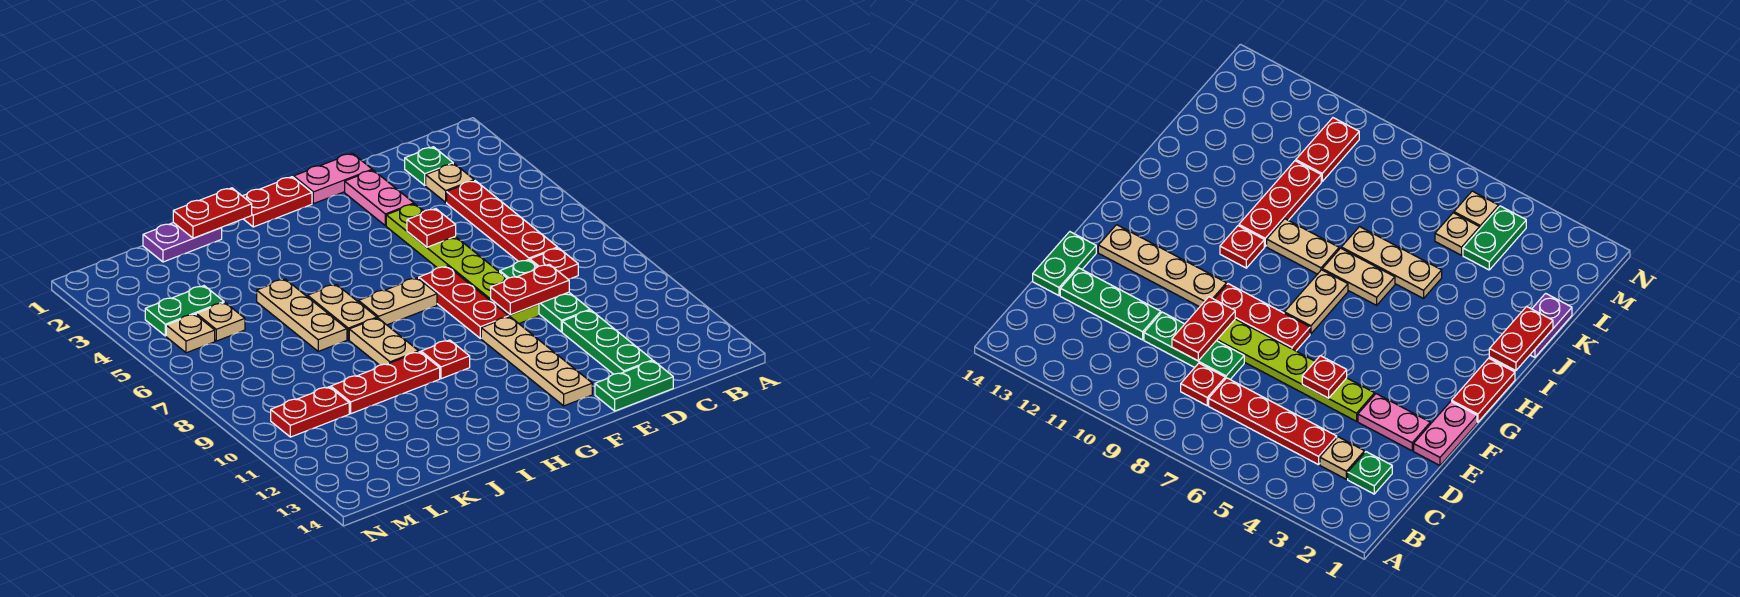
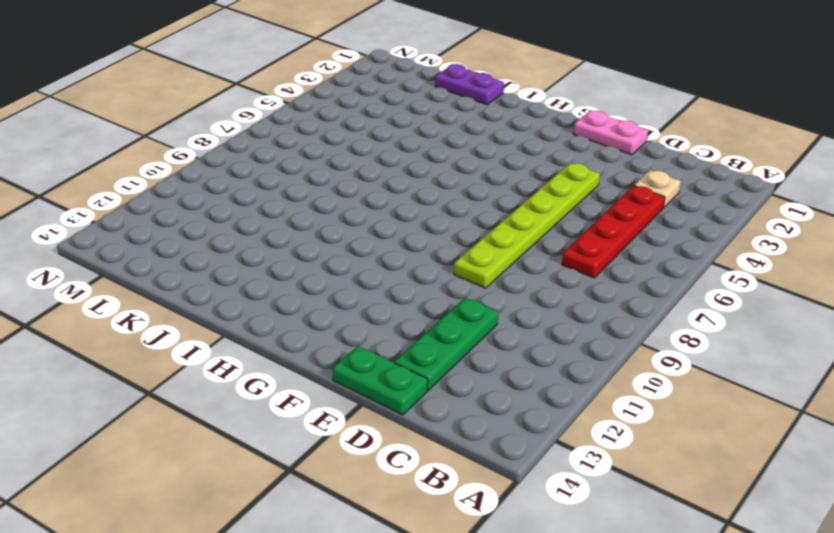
none -> green plate C2 level 1
none -> red plate C8 level 1
none -> green plate D8:D10 level 1

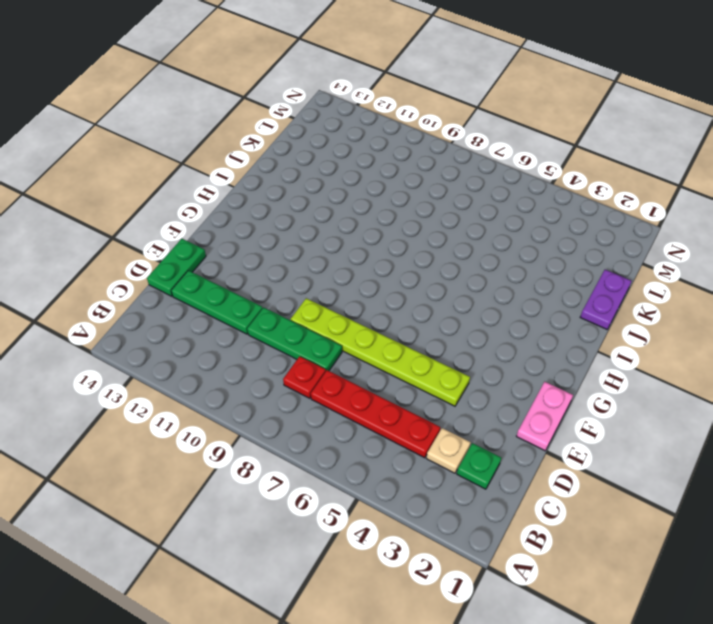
none -> pink plate E2:E3 level 1
none -> red plate F7:F9 level 1
none -> tan plate F10:F13 level 1

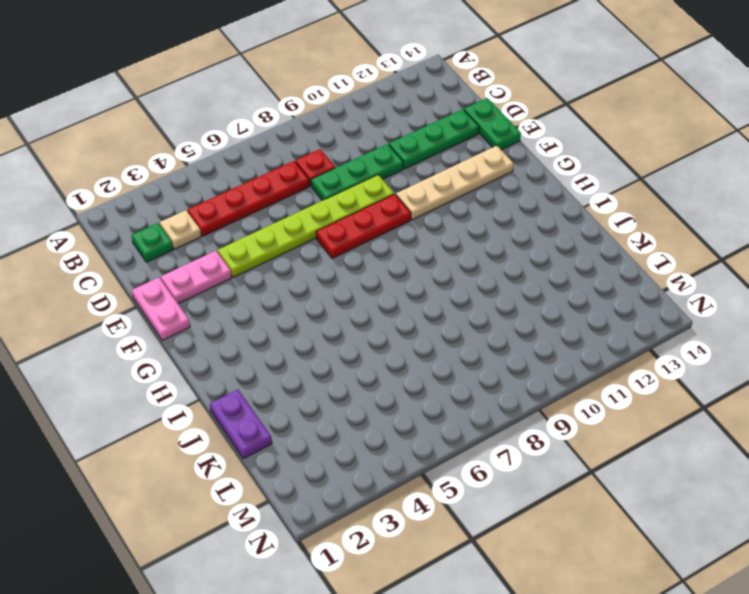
none -> red plate G1:H1 level 1
none -> tan plate G7:H7 level 1
none -> red plate H10 level 1

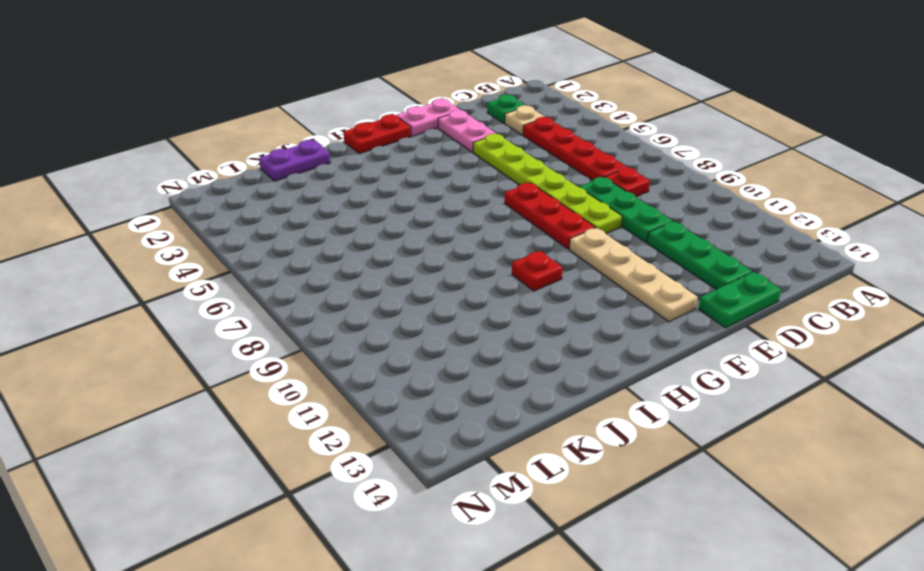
none -> tan plate G7:H7 level 1
none -> tan plate I6:I7 level 1
none -> tan plate I8:I9 level 1

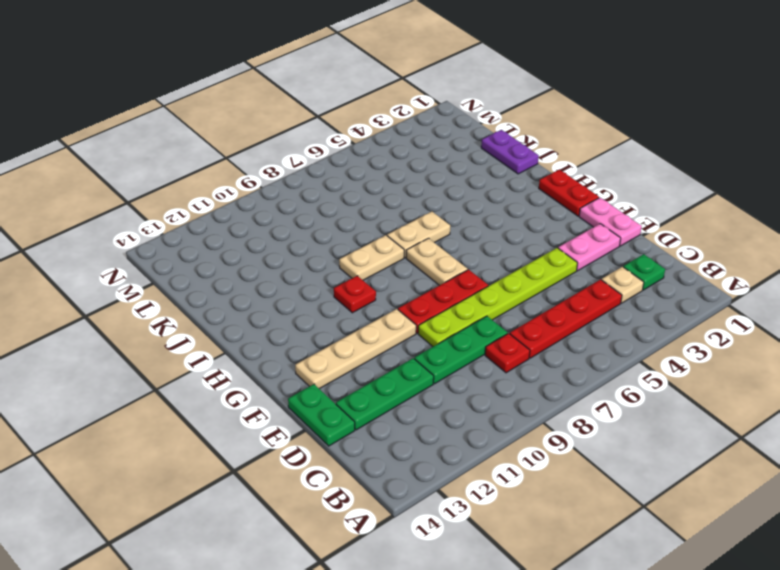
none -> red plate I10:K10 level 1
none -> tan plate J5:J7 level 1
none -> green plate L4:M4 level 1

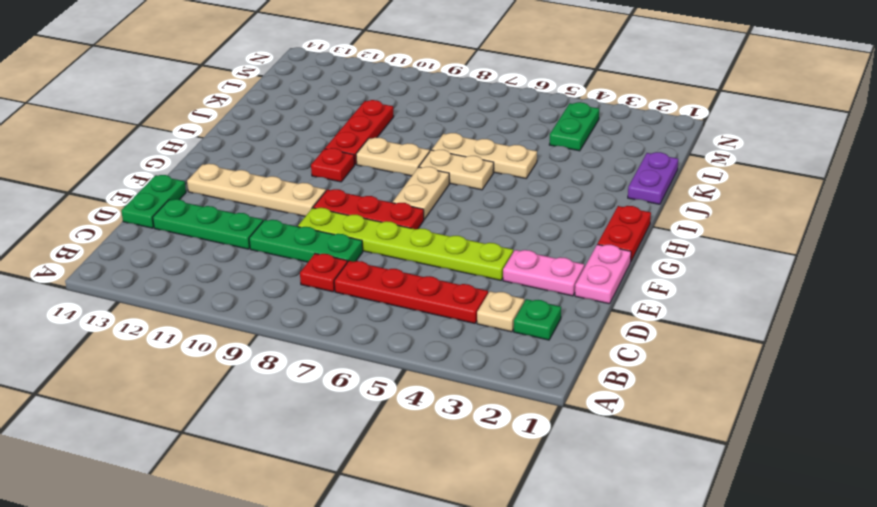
none -> tan plate L5 level 1
none -> red plate L10:M10 level 1
none -> tan plate M5 level 1

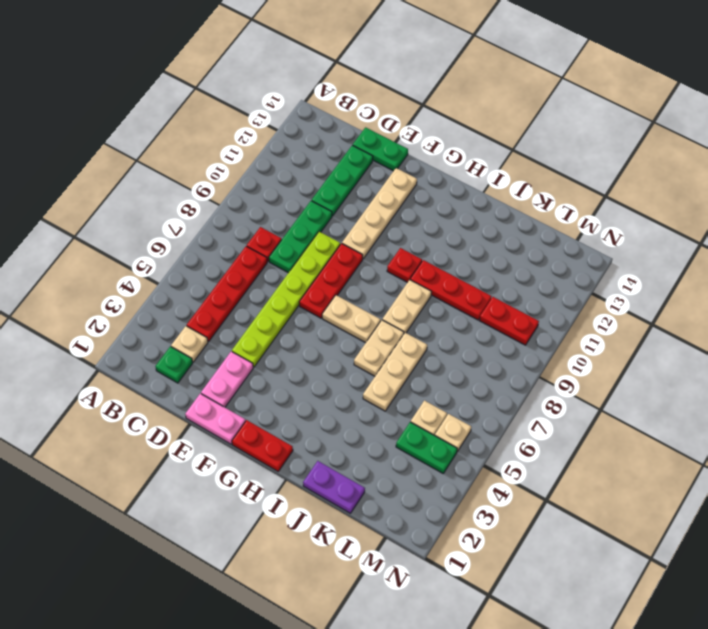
none -> red plate D9:E9 level 2
none -> red plate E5 level 2
none -> red plate I1:J1 level 2

